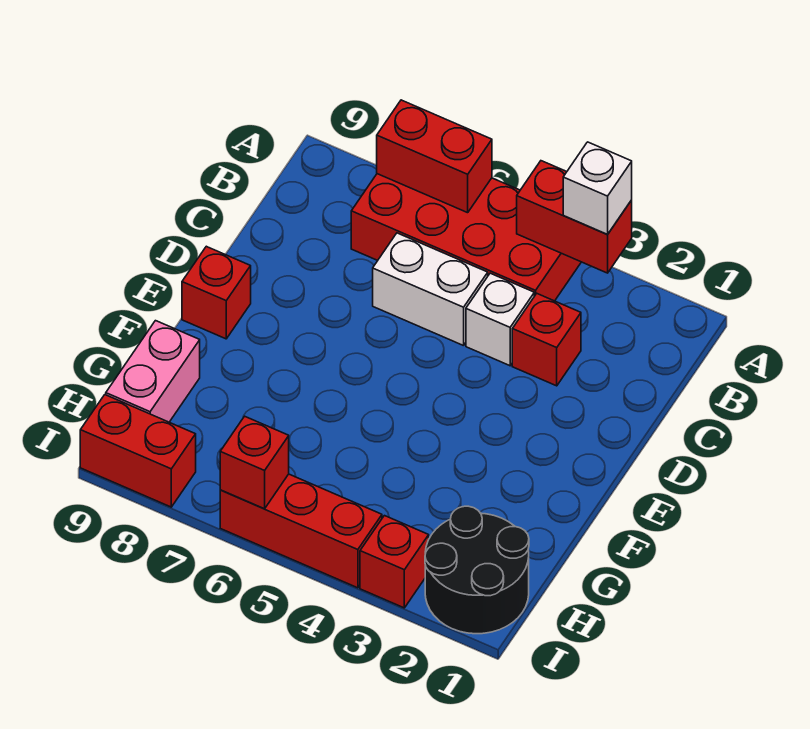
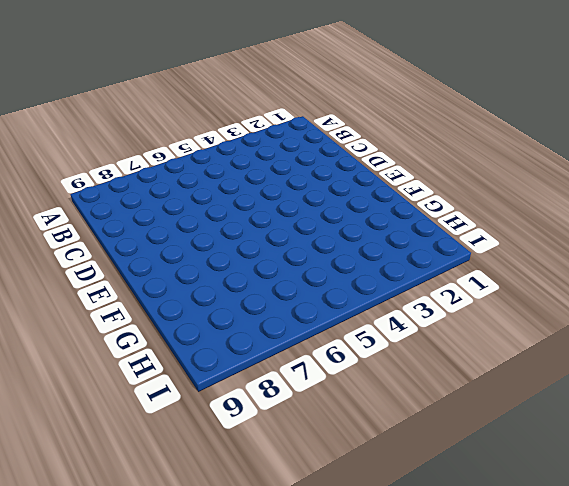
none -> red brick A4:B7 level 1
none -> red brick C3 level 1
none -> white brick C4 level 1

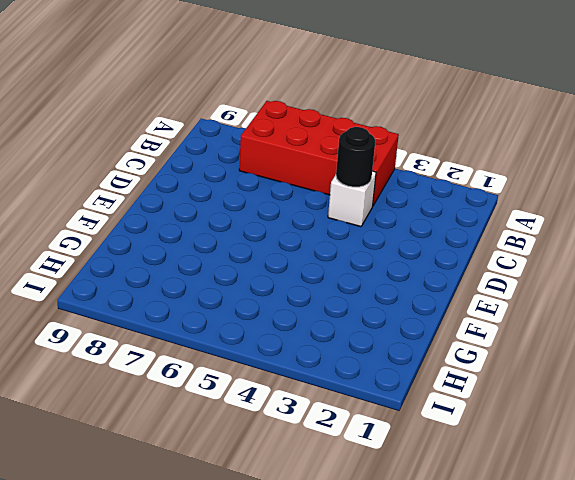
black round brick C4 level 2 -> none
none -> red brick C3 level 1
none -> white brick C5:C6 level 1
none -> red brick E9 level 1

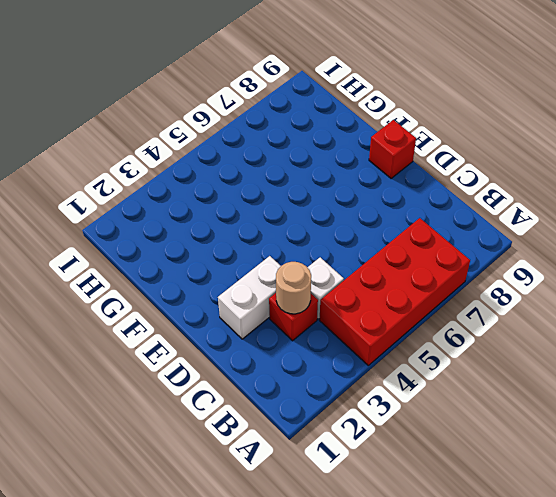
tan round brick C3 level 2 -> none
white brick D2:D3 level 1 -> white brick C5:C6 level 1
none -> pink brick G9:H9 level 1
none -> black round brick H1:I2 level 1
none -> red brick I3 level 1

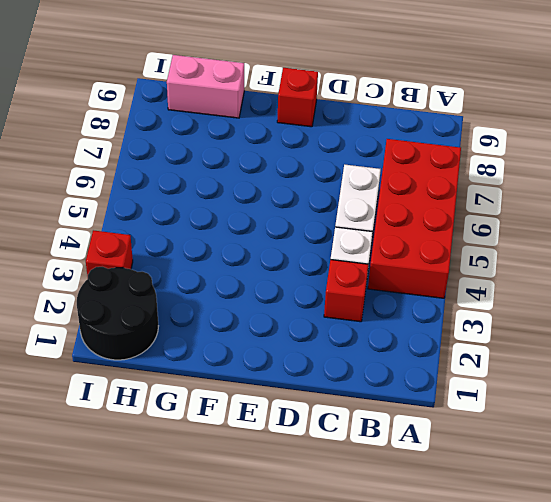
none -> red brick I4:I6 level 1
none -> red brick I8:I9 level 1
none -> red brick A3:A4 level 2

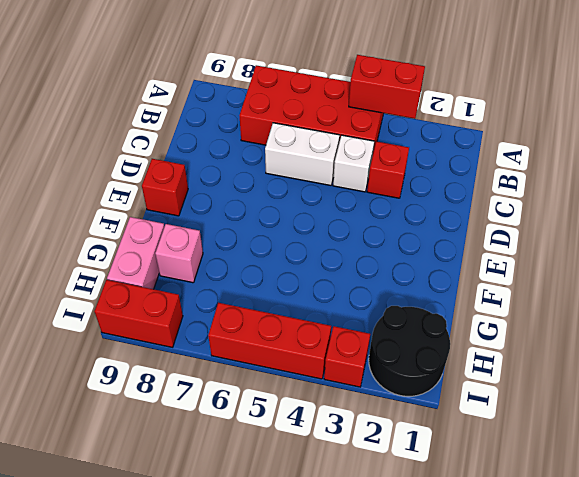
pink brick G8 level 1 -> none
none -> red brick A6:A7 level 2
none -> red brick I6 level 2
none -> white brick A3 level 3

